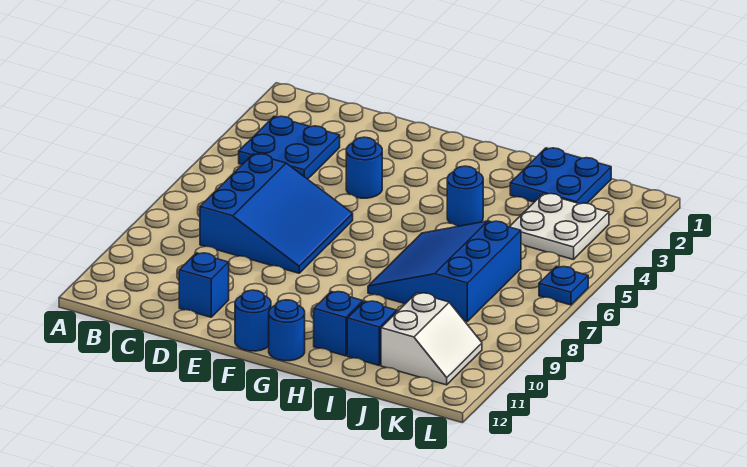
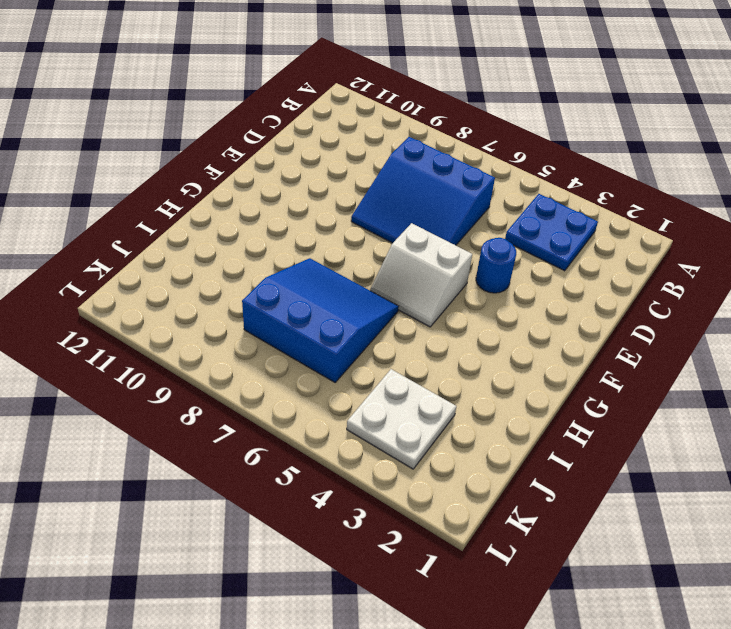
white slope F5:G6 level 1 top F -> white slope J10:K11 level 1 top J
none -> blue brick D11 level 1
none -> blue round brick F12 level 1
none -> blue round brick G12 level 1

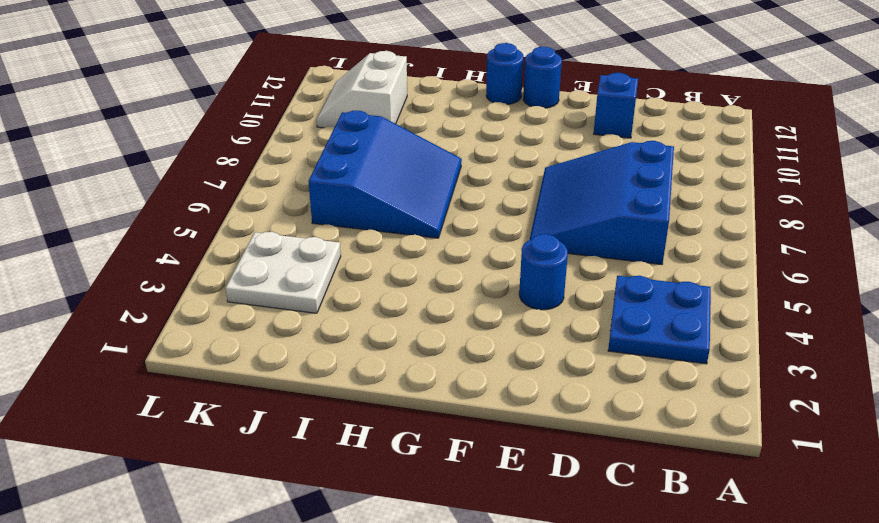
none -> blue round brick H4 level 1
none -> blue brick H11 level 1
none -> blue plate I1:J2 level 1

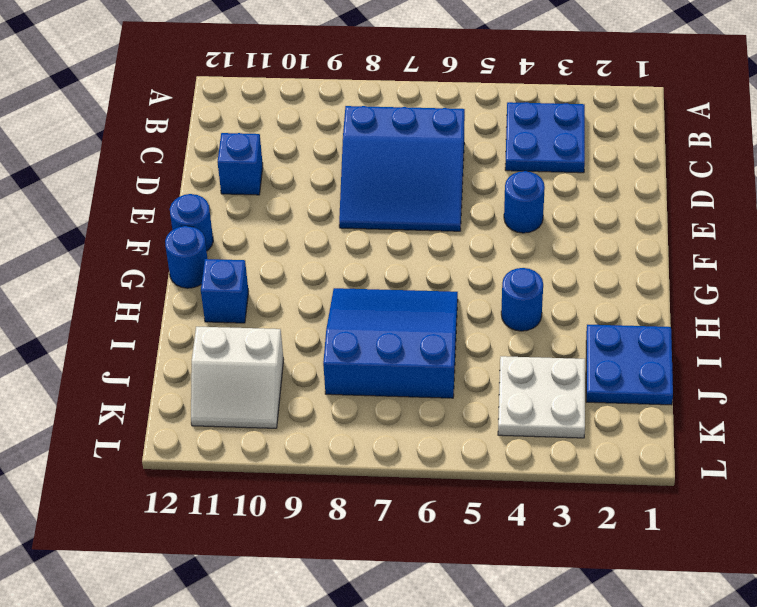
none -> blue brick I11 level 1
none -> blue plate L6 level 1

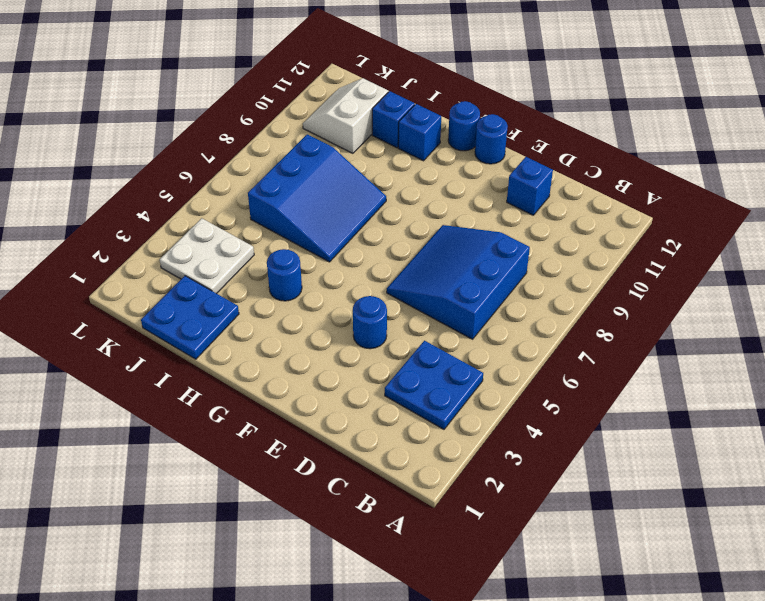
none -> blue plate L6 level 1

